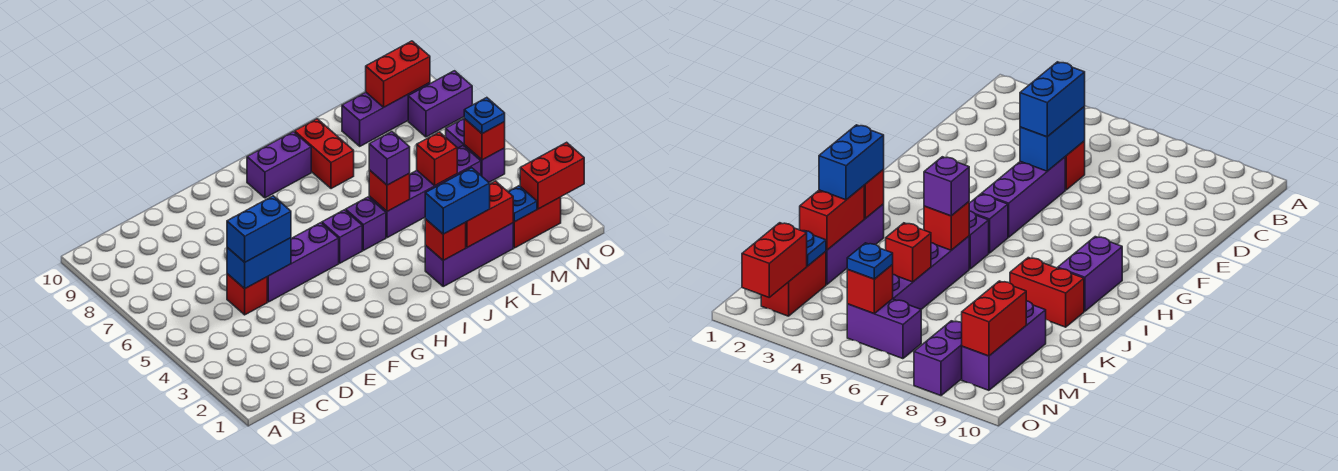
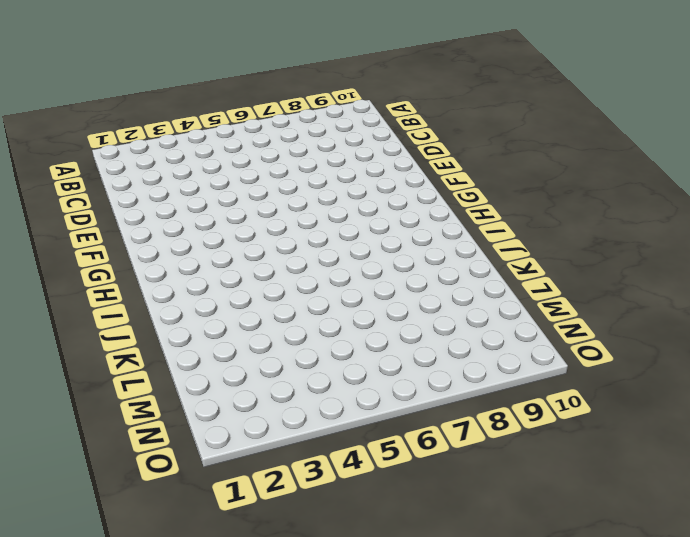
none -> red brick D5 level 1
none -> purple brick E5:G5 level 1
none -> purple brick H5 level 1

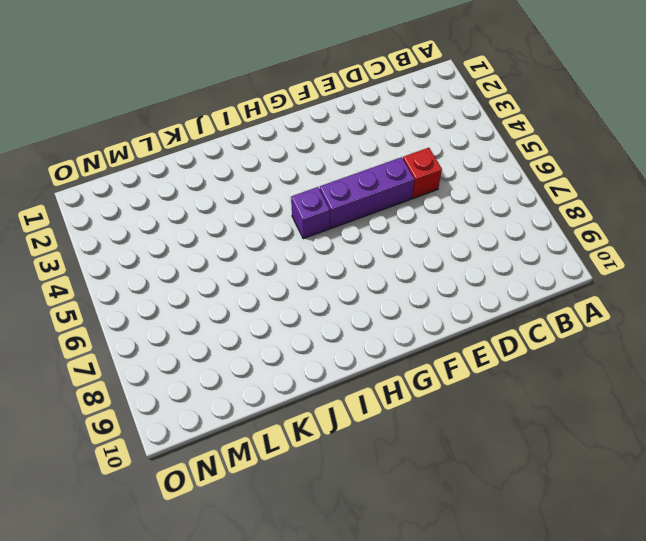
none -> purple brick H9:I9 level 1
none -> purple brick I5 level 1
none -> purple brick J2:L2 level 1

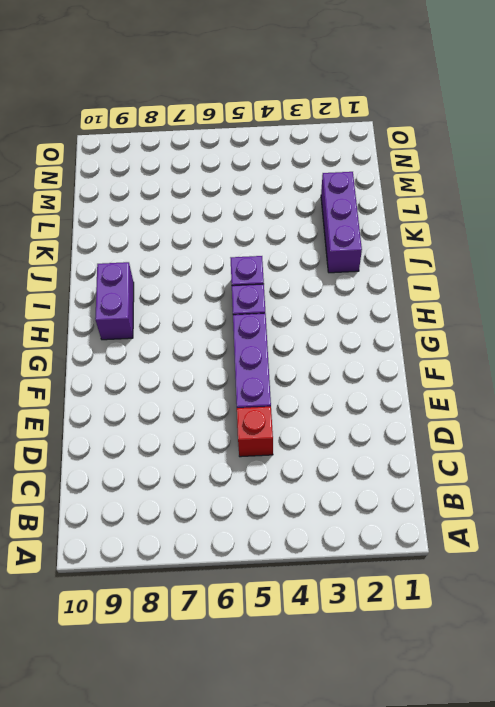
none -> purple brick J5:M5 level 1
none -> red brick J8:J9 level 1
none -> purple brick L9:N9 level 1

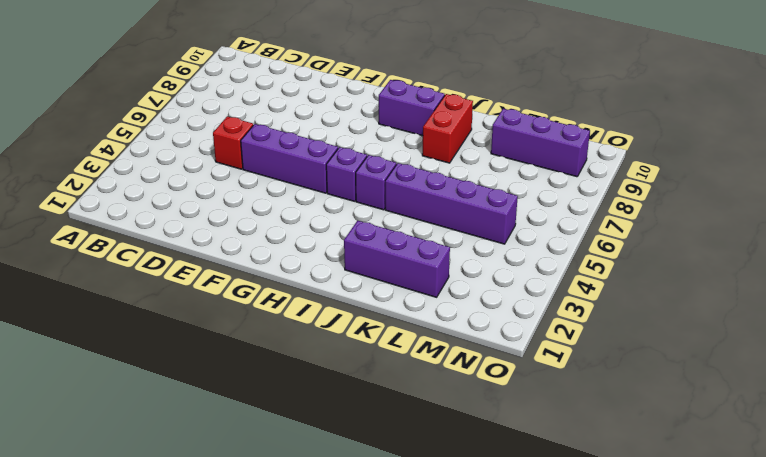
none -> red brick M2:N2 level 1
none -> purple brick N5:N6 level 1
none -> purple brick N8:O8 level 1

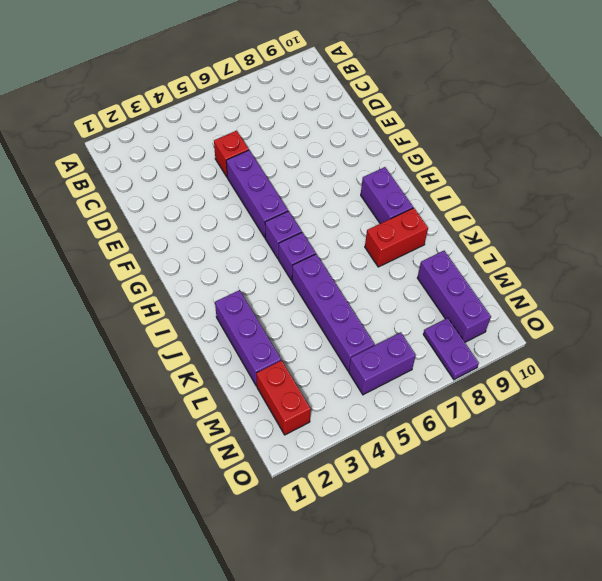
purple plate N8:O8 level 1 -> purple brick N8:O8 level 1
none -> blue brick D5:E5 level 2
none -> red brick J2 level 2
none -> red brick J5 level 2

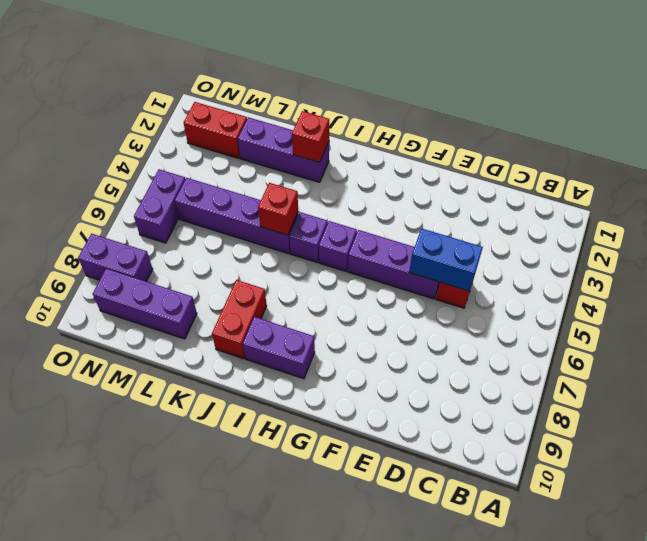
none -> red brick K2:L2 level 2
none -> red brick L5 level 2
none -> blue plate M2 level 2

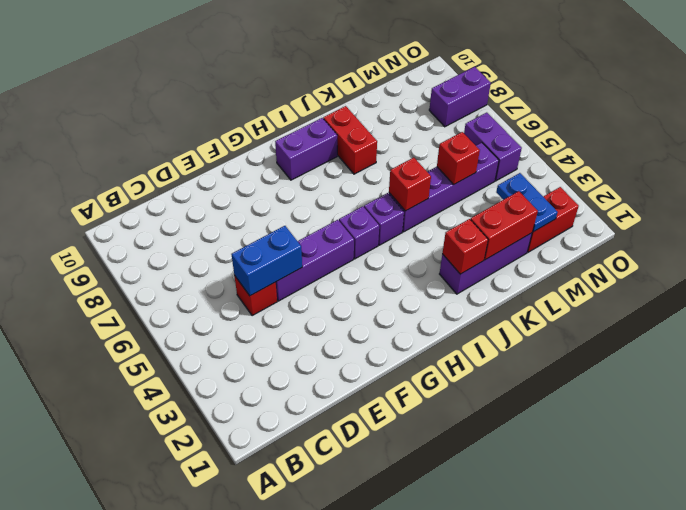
blue plate M2:M3 level 2 -> blue plate M2 level 2
none -> purple brick L9:N9 level 1
none -> red brick M9:N9 level 2
none -> red brick N2:O2 level 2

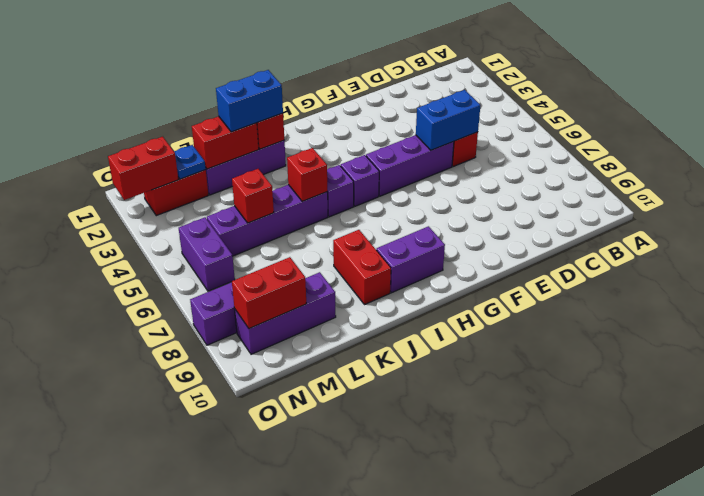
none -> red brick N5 level 2
none -> blue brick D5:E5 level 3
none -> purple brick J5 level 3

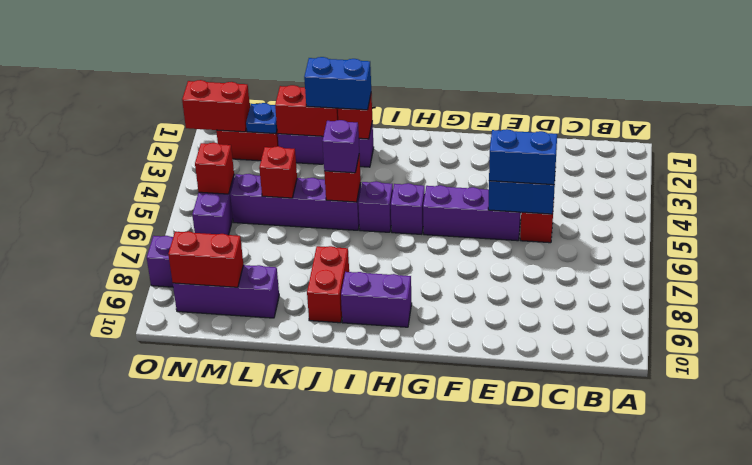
none -> blue plate N5 level 3

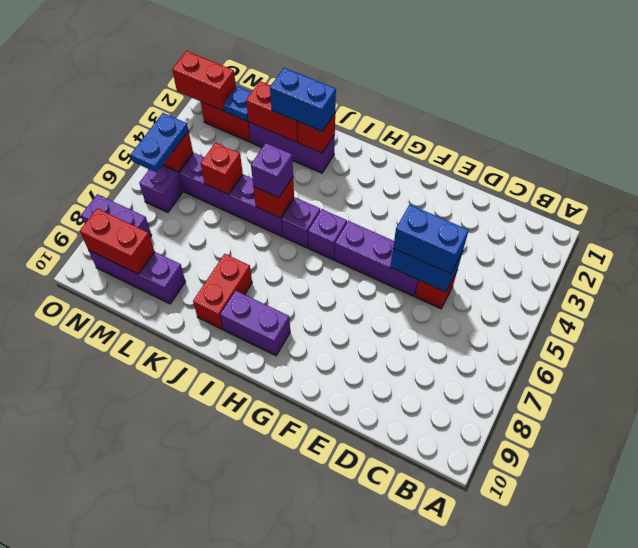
blue plate N5:N6 level 3 -> blue plate N5 level 3

